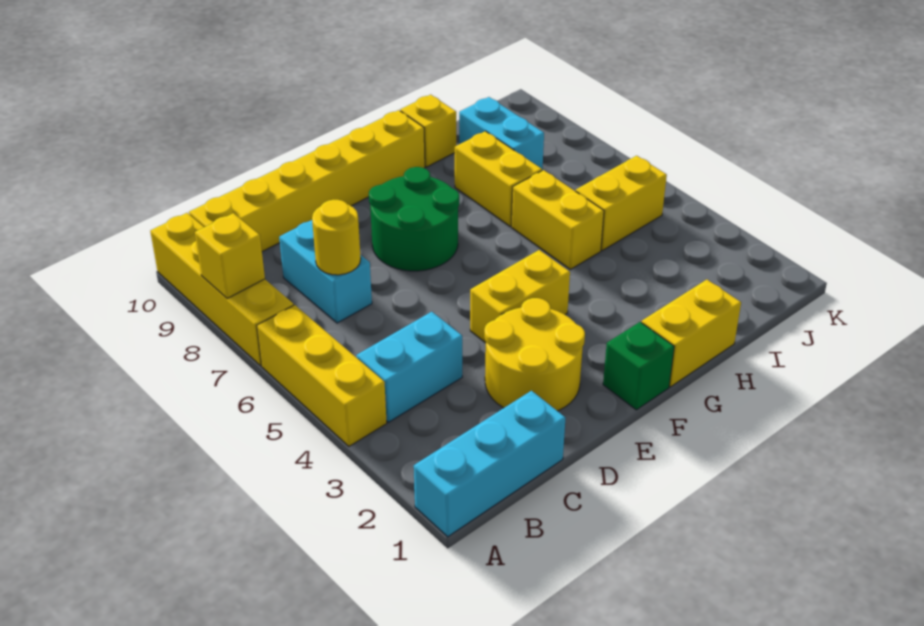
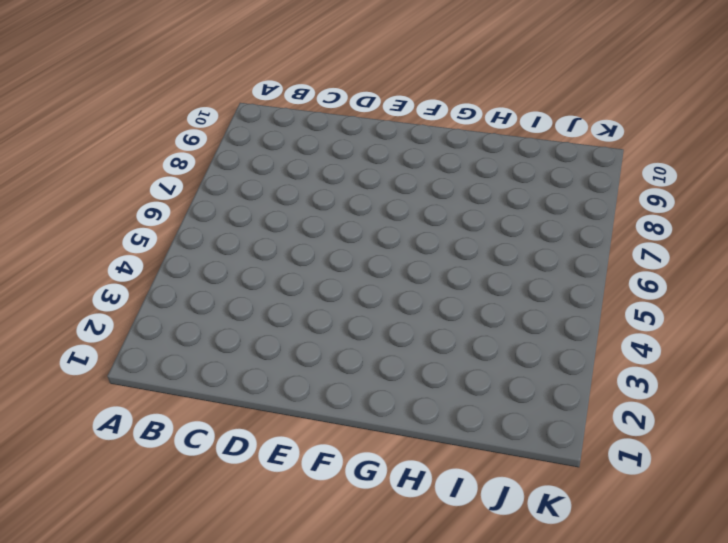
none -> cyan brick A1:C1 level 1
none -> yellow brick A4:A6 level 1
none -> yellow brick A7:A10 level 1

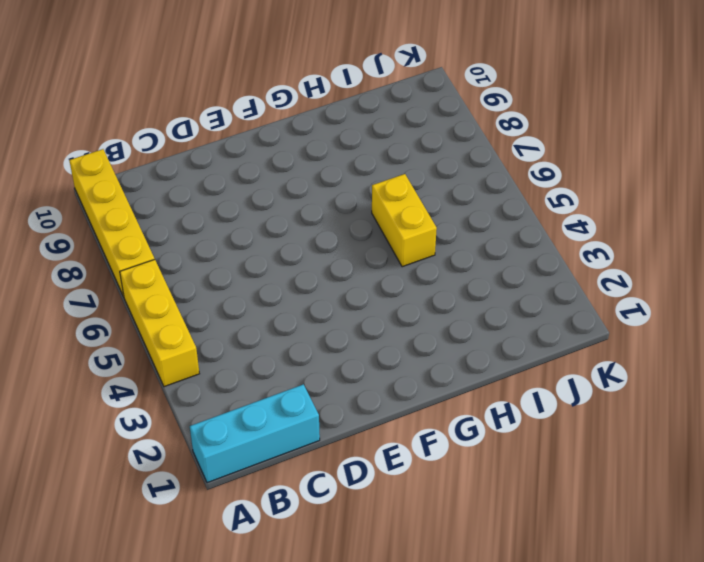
none -> cyan brick B4:C4 level 1
none -> yellow brick B10:G10 level 1
none -> cyan brick C7:C8 level 1

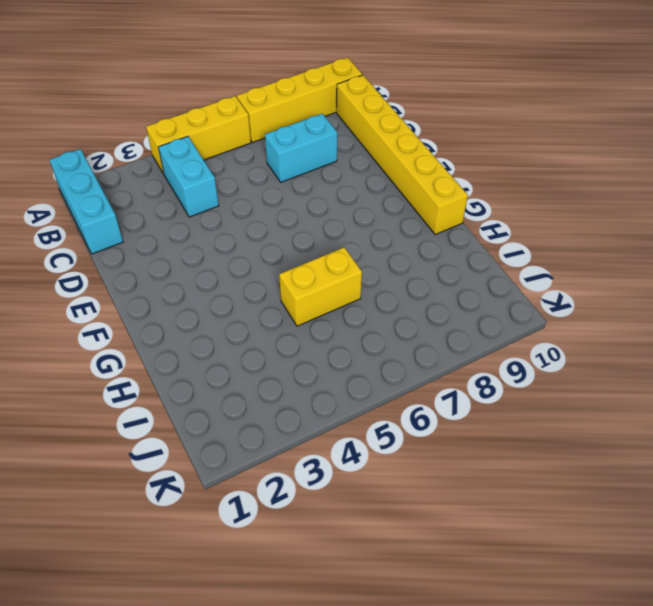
none -> yellow round brick D2:E3 level 1
none -> yellow brick E4:F4 level 1
none -> green round brick E7:F8 level 1

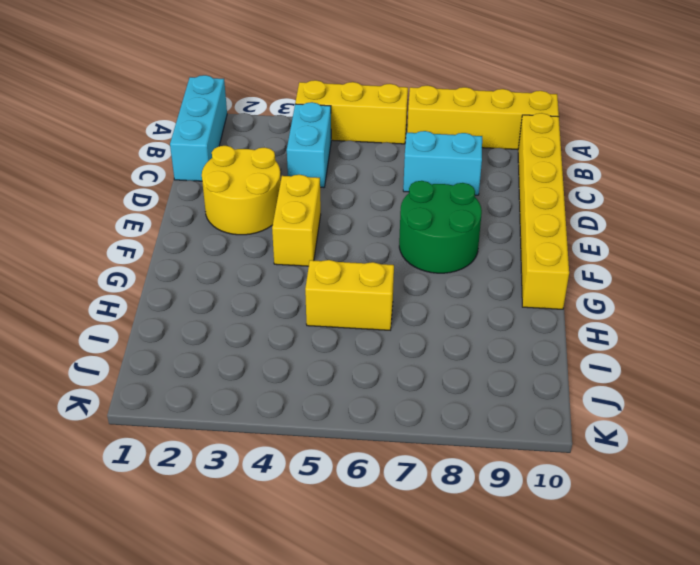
none -> green brick F1 level 1
none -> yellow brick G1:H1 level 1
none -> yellow brick H7:H8 level 1

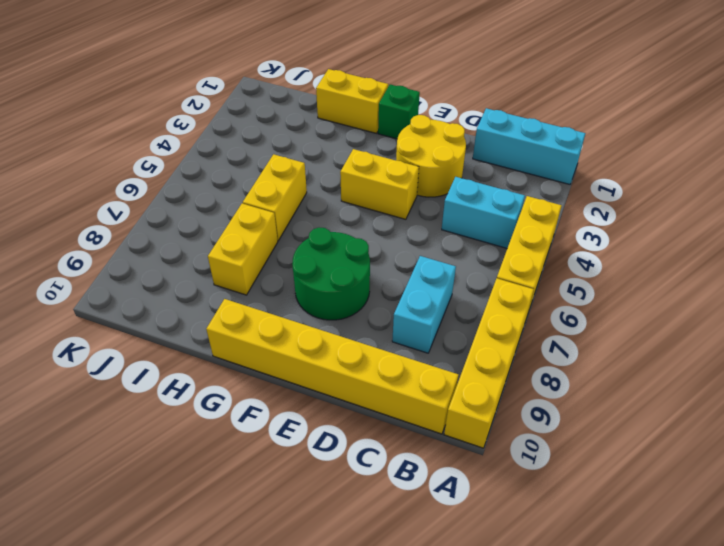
none -> yellow brick H10 level 1
none -> yellow brick I5:J5 level 1
none -> cyan brick I8:I9 level 1

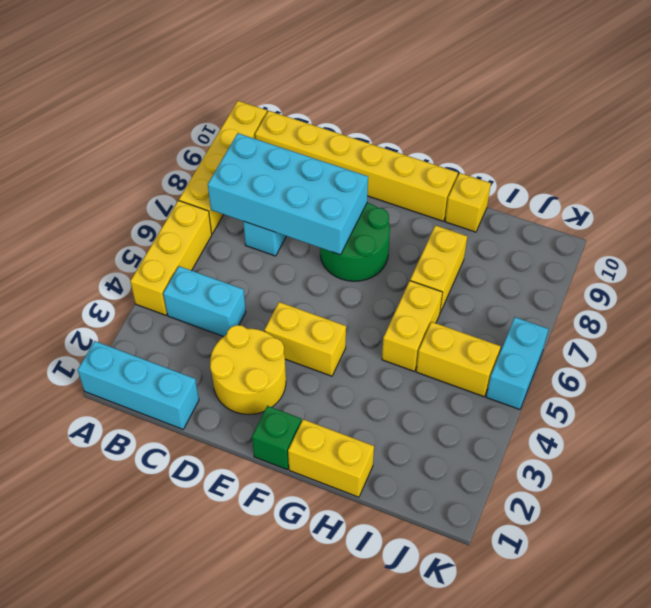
cyan brick B7:E8 level 2 -> yellow round brick C7 level 2
cyan brick K5:K6 level 1 -> cyan brick I8:I9 level 1
none -> yellow brick A8 level 2

